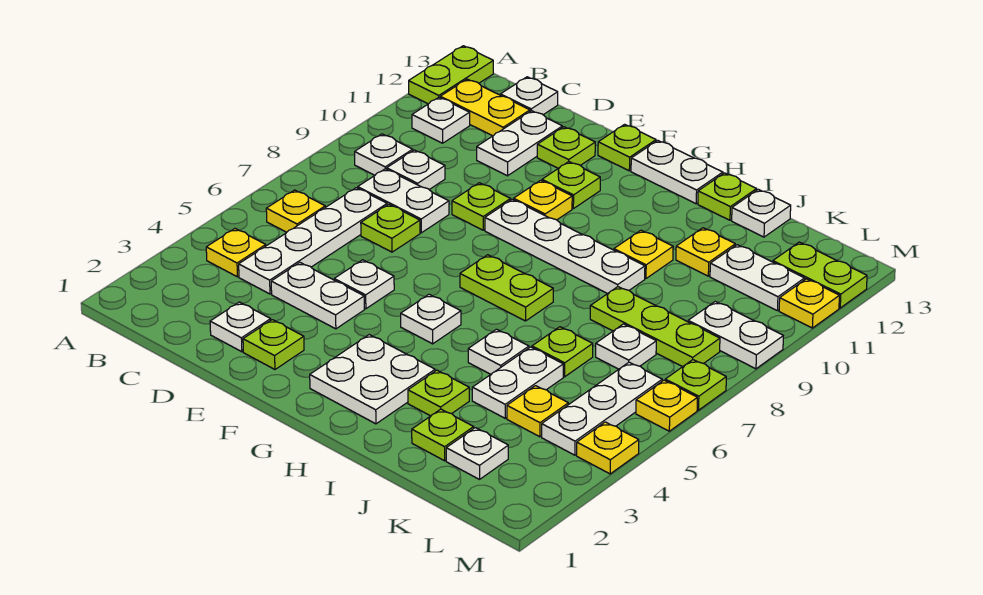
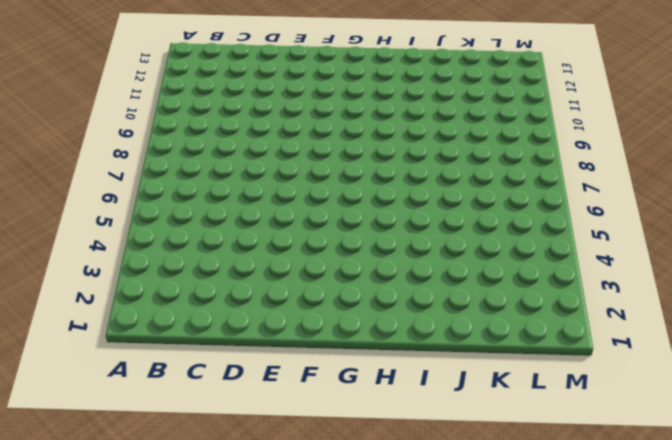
none -> lime plate A12:A13 level 1
none -> yellow plate B4 level 1
none -> yellow plate B6 level 1
none -> white plate B9 level 1

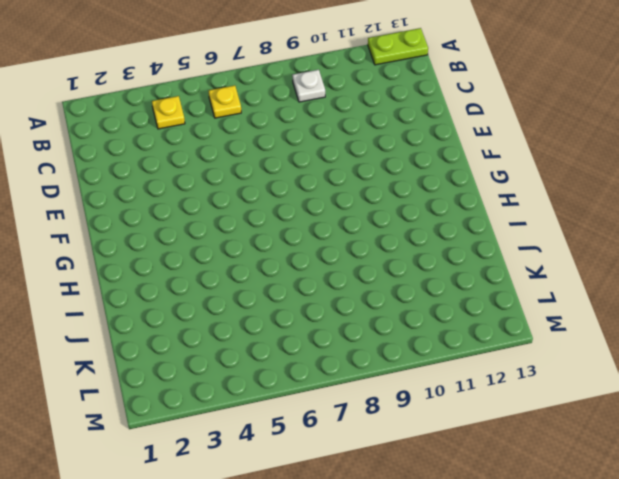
none -> white plate B11 level 1
none -> yellow plate B12:C12 level 1
none -> white plate C4:C7 level 1
none -> white plate C8:D8 level 1

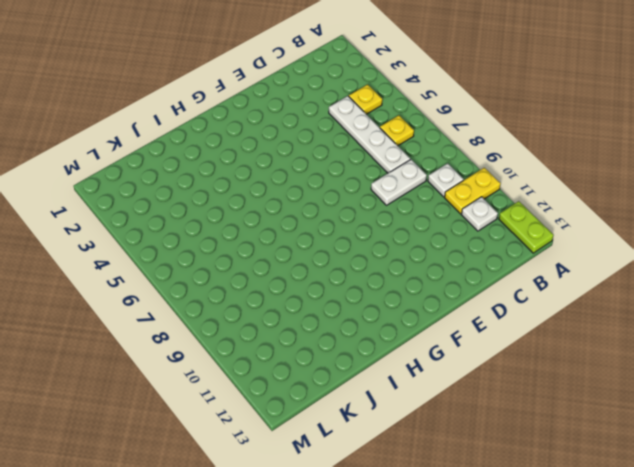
yellow plate A10:B10 level 1 -> yellow plate B12:C12 level 1
none -> white plate C9 level 1
none -> white plate C13 level 1
none -> white plate D2 level 1
none -> white plate D4:E4 level 1

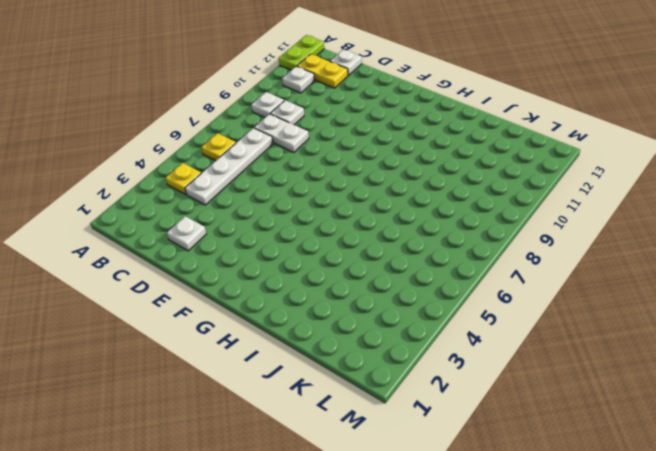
none -> white plate D4:E4 level 1
none -> lime plate D7 level 1
none -> white plate D11:D12 level 1
none -> lime plate E2 level 1

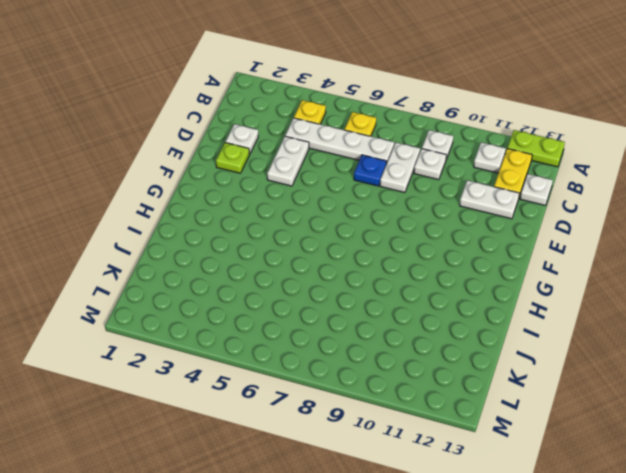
blue plate D7 level 1 -> lime plate D7 level 1
none -> white plate E5 level 1
none -> lime plate E9 level 1
none -> lime plate E12 level 1
none -> white plate F9:I9 level 1

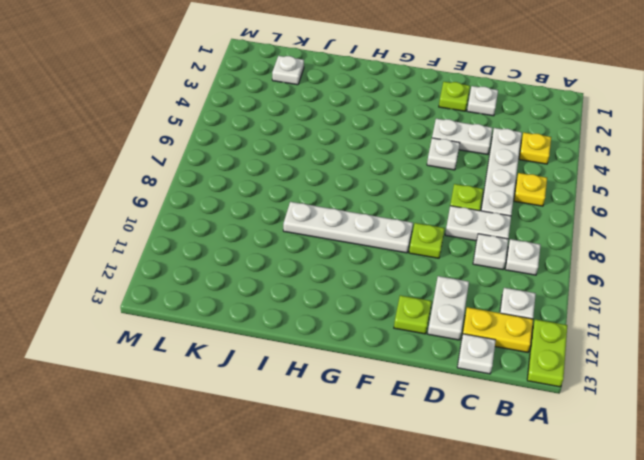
none -> yellow plate F10 level 1
none -> lime plate F11 level 1
none -> lime plate F13 level 1
none -> white plate G2:H3 level 1

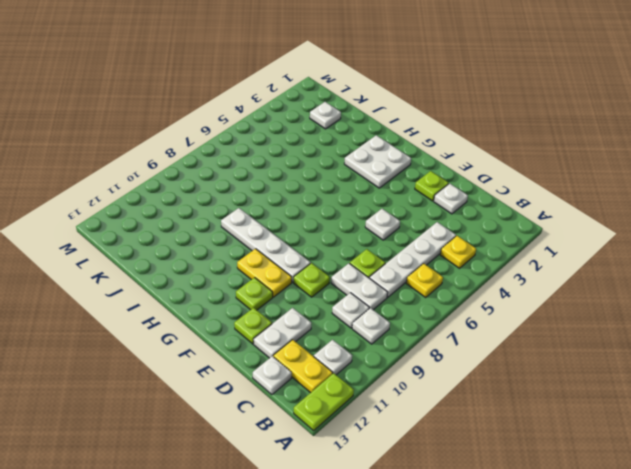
yellow plate F10:G10 level 1 -> yellow plate F10 level 1
none -> white plate D4:E4 level 1
none -> lime plate F13 level 1
none -> white plate G5 level 1
none -> lime plate G7:H7 level 1

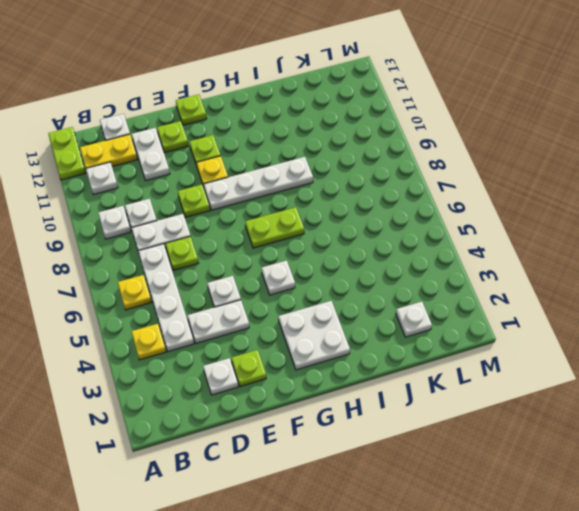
none -> white plate G13:H13 level 1
none -> lime plate I3 level 1
none -> white plate I5 level 1
none -> yellow plate I10 level 1

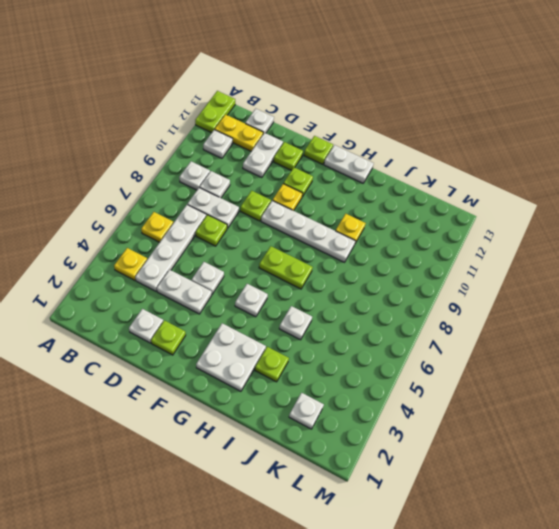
none -> lime plate I13 level 1
none -> lime plate J2 level 1
none -> white plate J4:J5 level 1
none -> lime plate J6 level 1

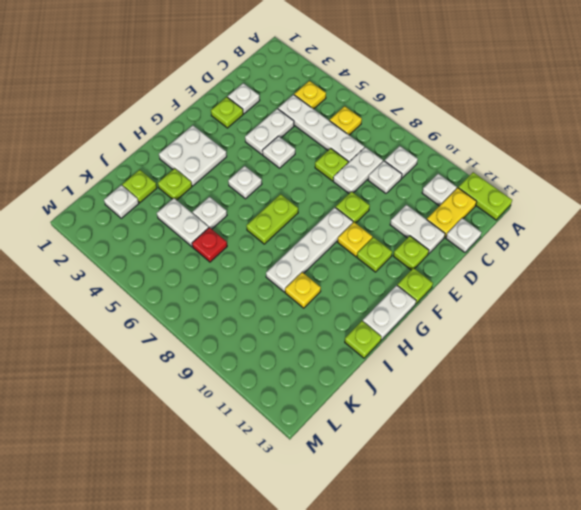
red plate J6 level 1 -> lime plate J6 level 1
none -> lime plate J8:L8 level 1
none -> yellow plate J11 level 1
none -> white plate J13 level 1
none -> yellow plate K4 level 1

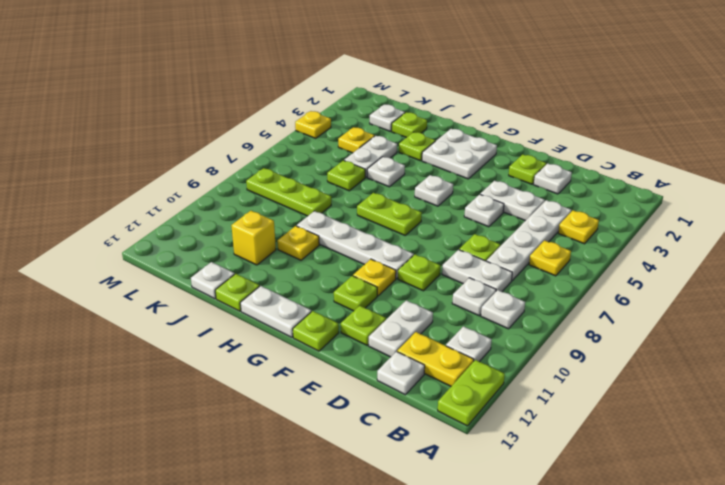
yellow brick J11 level 1 -> yellow plate J11 level 1
none -> white plate K7 level 1
none -> white plate K11:L11 level 1
none -> white plate L4:L6 level 1
none -> white plate L9:M9 level 1

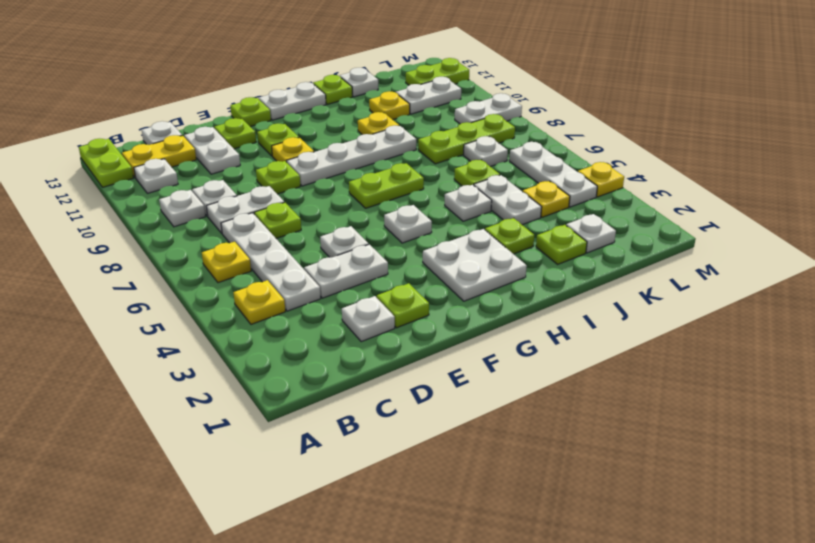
none -> yellow plate M6 level 1
none -> lime plate M7 level 1
none -> yellow plate M11 level 1

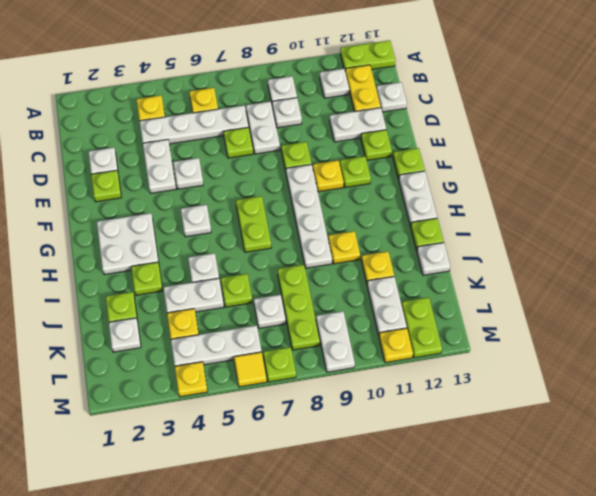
yellow tile M6 level 1 -> yellow plate M6 level 1

